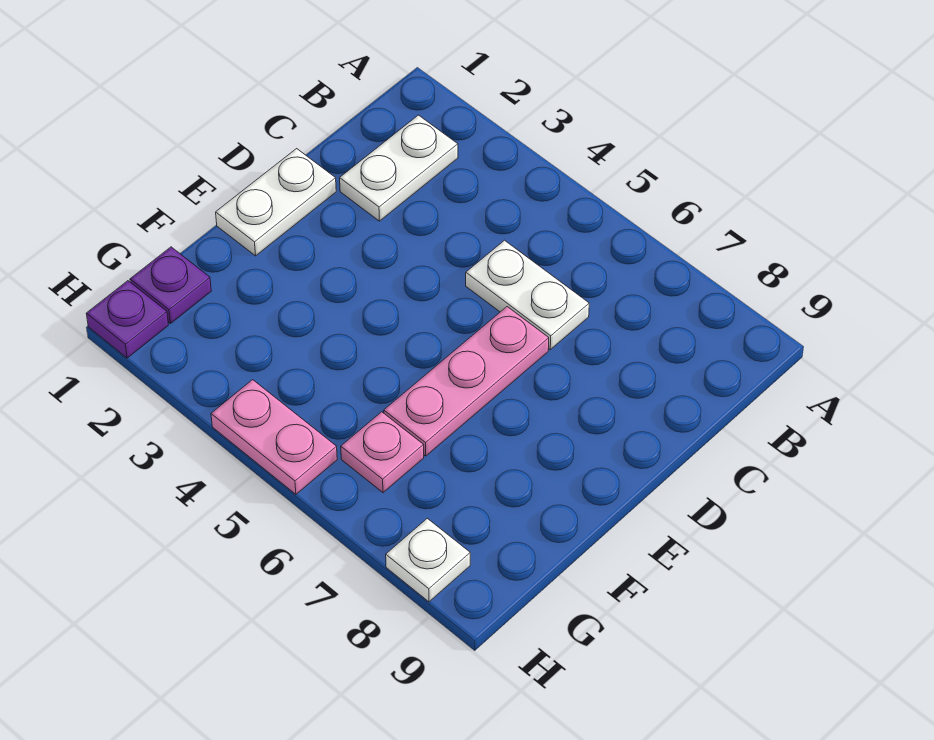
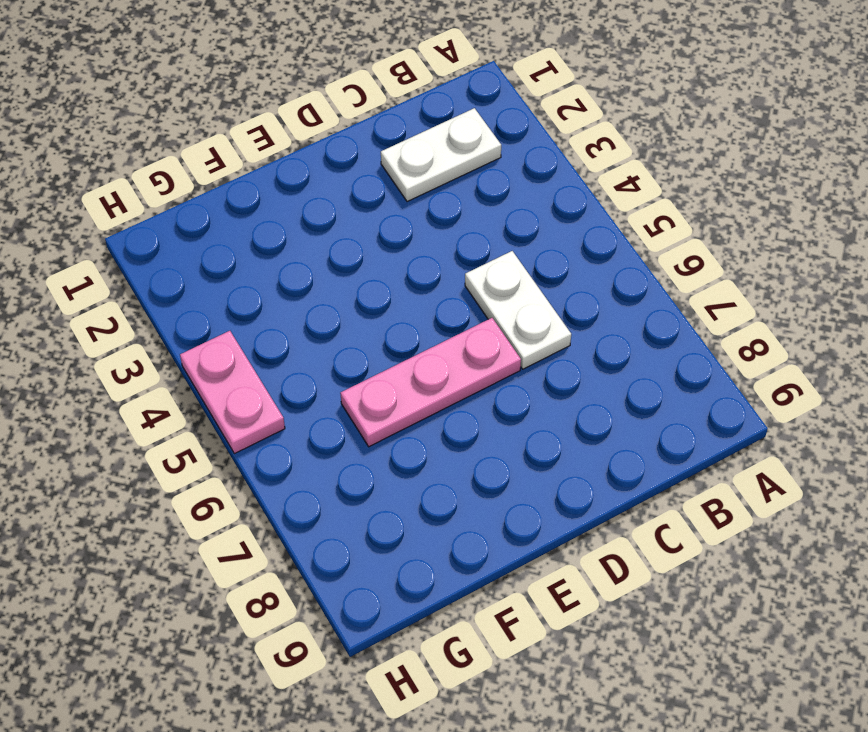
none -> white plate D1:E1 level 1
none -> purple plate G1 level 1

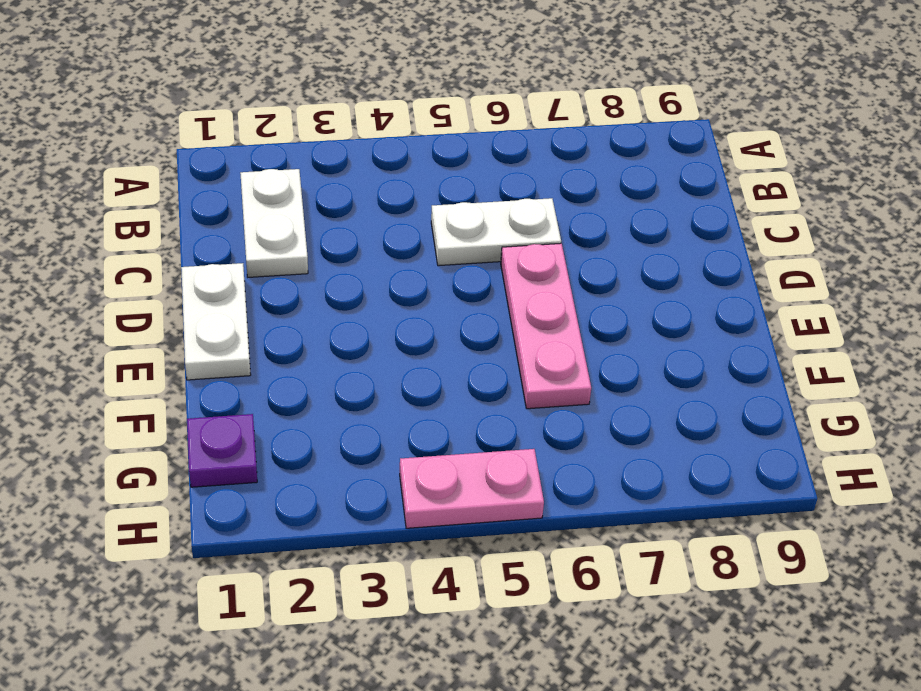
none -> pink plate G6 level 1
none -> purple plate H1 level 1

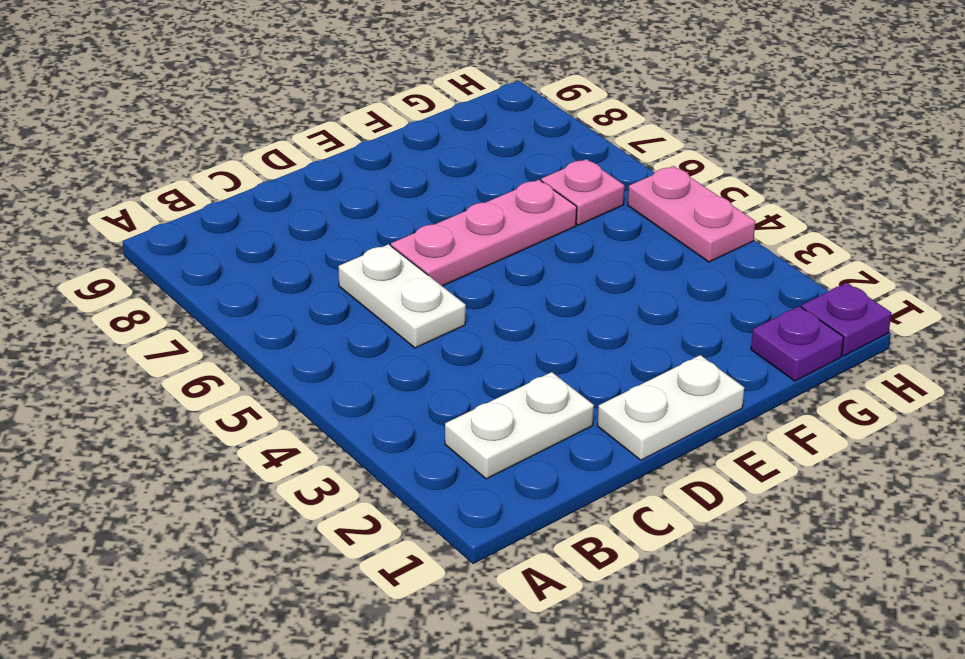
none -> white plate H8 level 1

